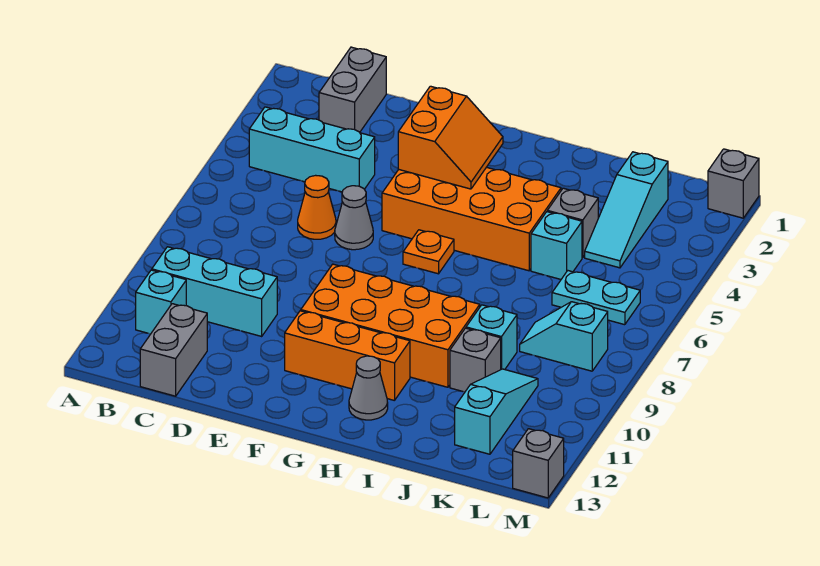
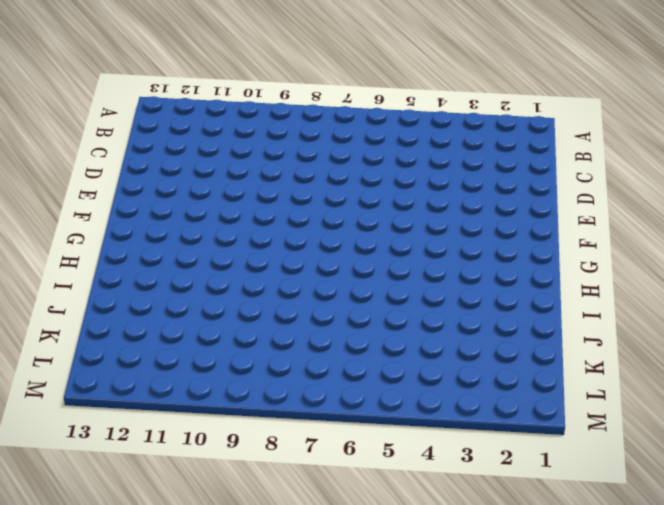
none -> cyan brick B4:D4 level 1
none -> cyan brick B10:D10 level 1
none -> cyan brick B11 level 1

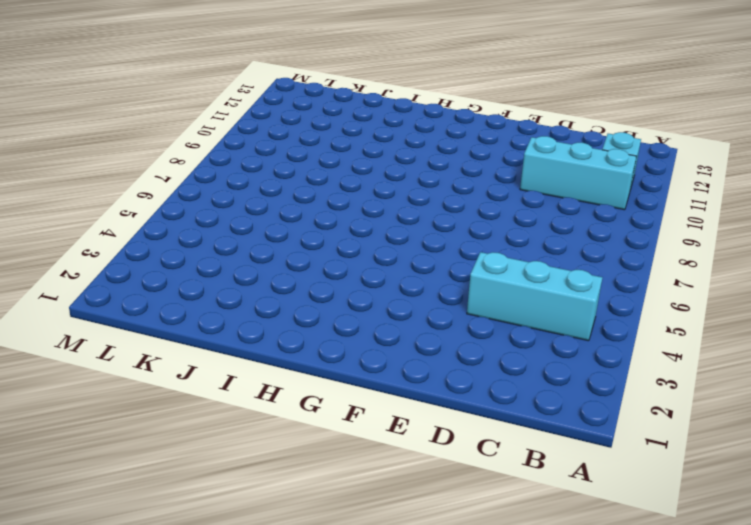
none -> grey brick C1:C2 level 1
none -> grey brick C12:C13 level 1
none -> orange cone D6 level 1

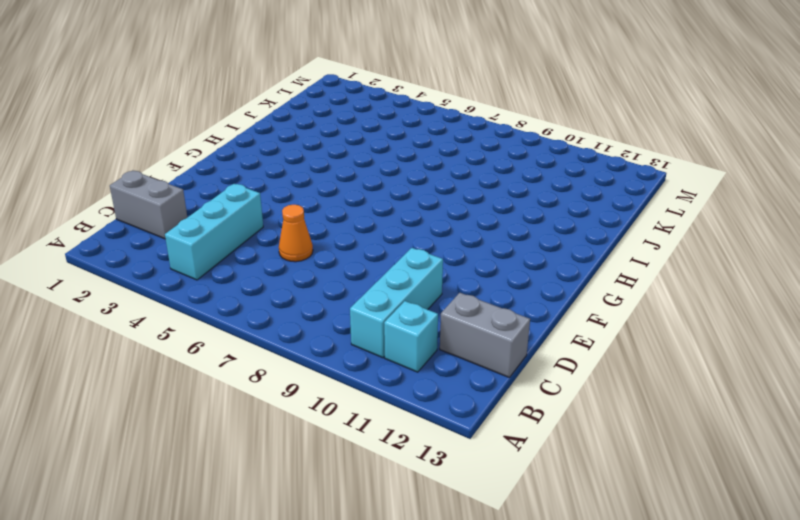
none -> grey cone E6 level 1
none -> orange brick F4:I5 level 1
none -> orange brick F9:I10 level 1

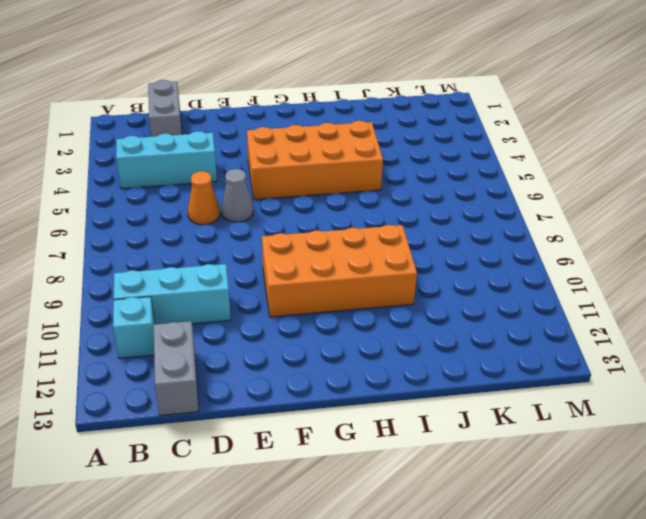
none -> orange brick F11:H11 level 1
none -> orange plate G6 level 1
none -> grey cone H12 level 1

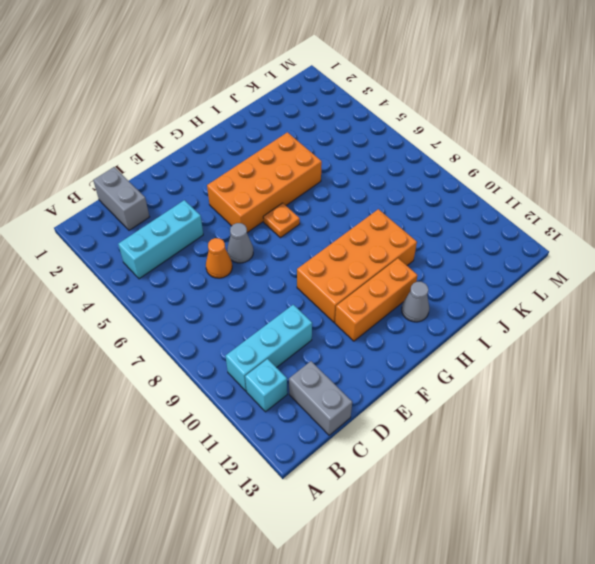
none -> grey brick J4 level 1
none -> cyan brick J5 level 1
none -> cyan brick J9 level 1

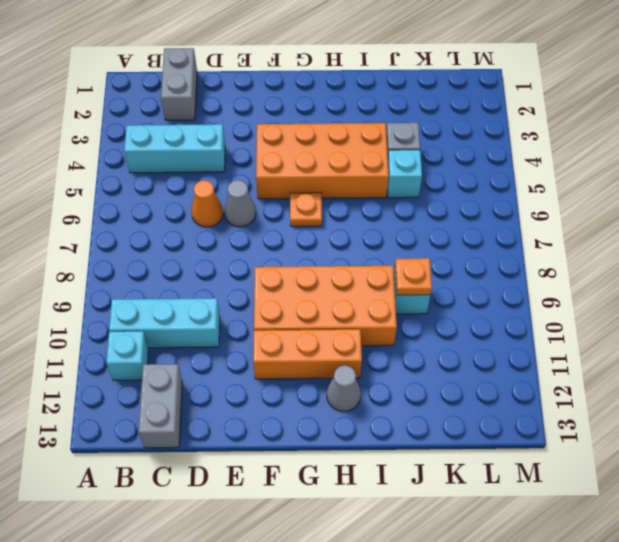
orange plate J9 level 2 -> none
none -> grey brick J10 level 1
none -> cyan slope K2:K4 level 1 top 2
none -> cyan plate K6:L6 level 1

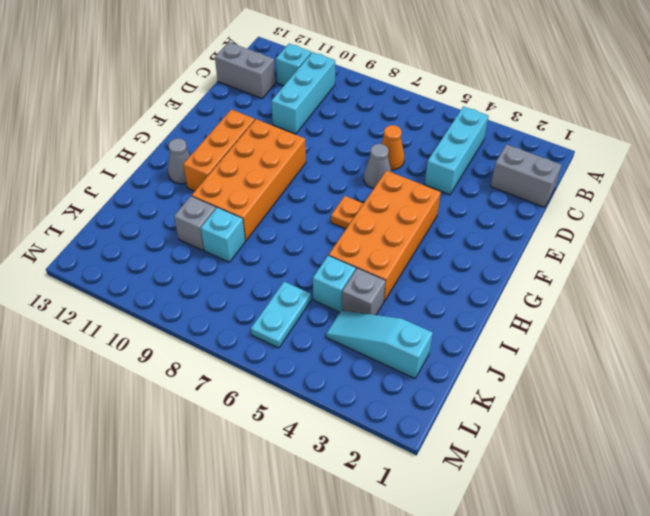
none -> cyan slope K8:L8 level 1 top L
none -> cyan slope K10:K12 level 1 top 12
none -> grey brick M1 level 1

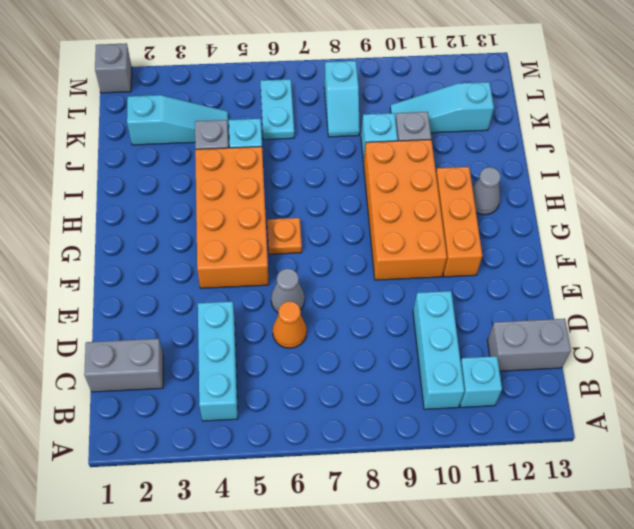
none -> grey brick M13 level 1
none -> orange slope F3:G4 level 2 top F

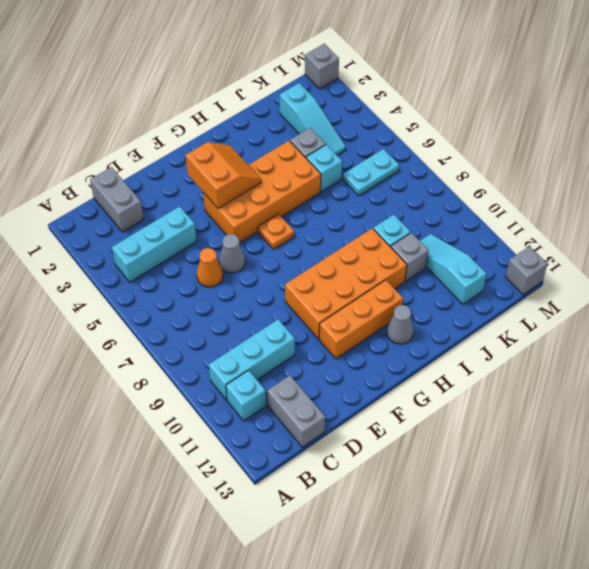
none -> cyan slope K8:L8 level 1 top L

